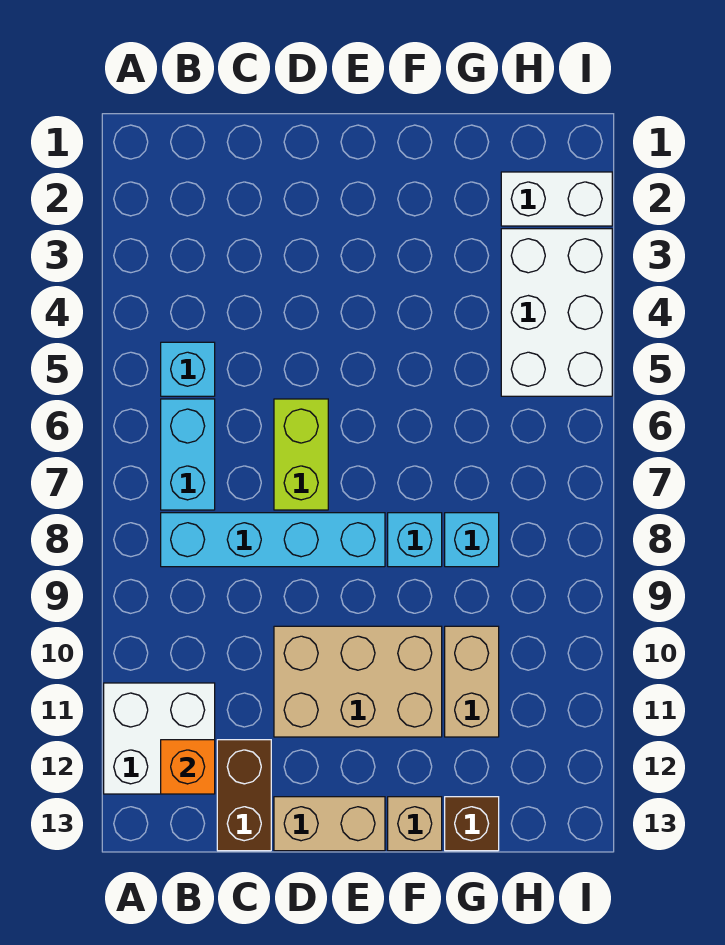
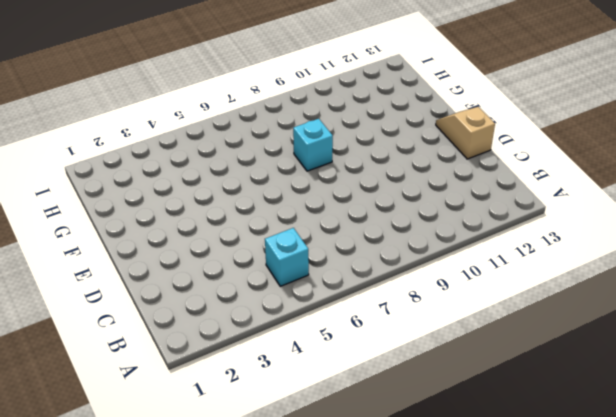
tan slope D13:E13 level 1 top D -> tan brick D13:E13 level 1
none -> white brick A11:B12 level 1
none -> cyan brick B6:B7 level 1
none -> cyan brick B8:E8 level 1

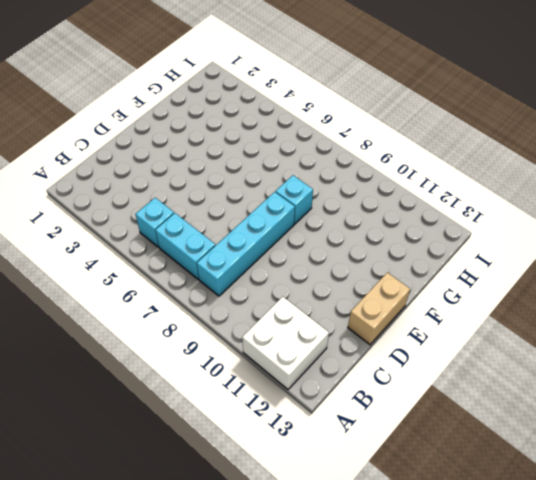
none -> brown brick C12:C13 level 1
none -> lime brick D6:D7 level 1
none -> tan brick D10:F11 level 1

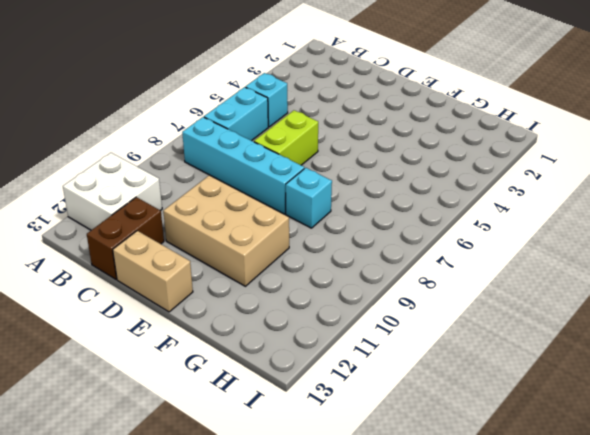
none -> tan brick F13 level 1
none -> cyan brick G8 level 1
none -> tan brick G10:G11 level 1

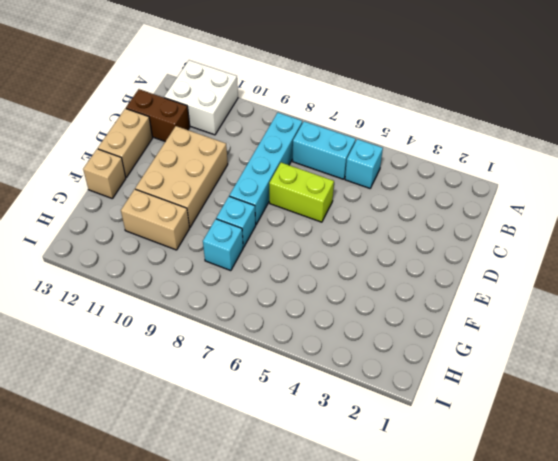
none -> brown brick G13 level 1
none -> white brick H2:I2 level 1
none -> white brick H3:I5 level 1

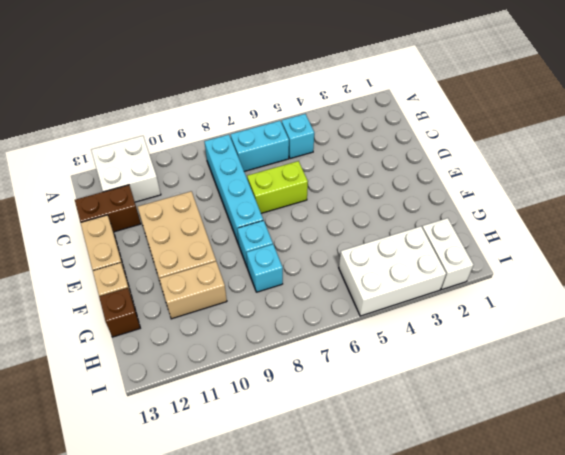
none -> orange brick B12 level 2

